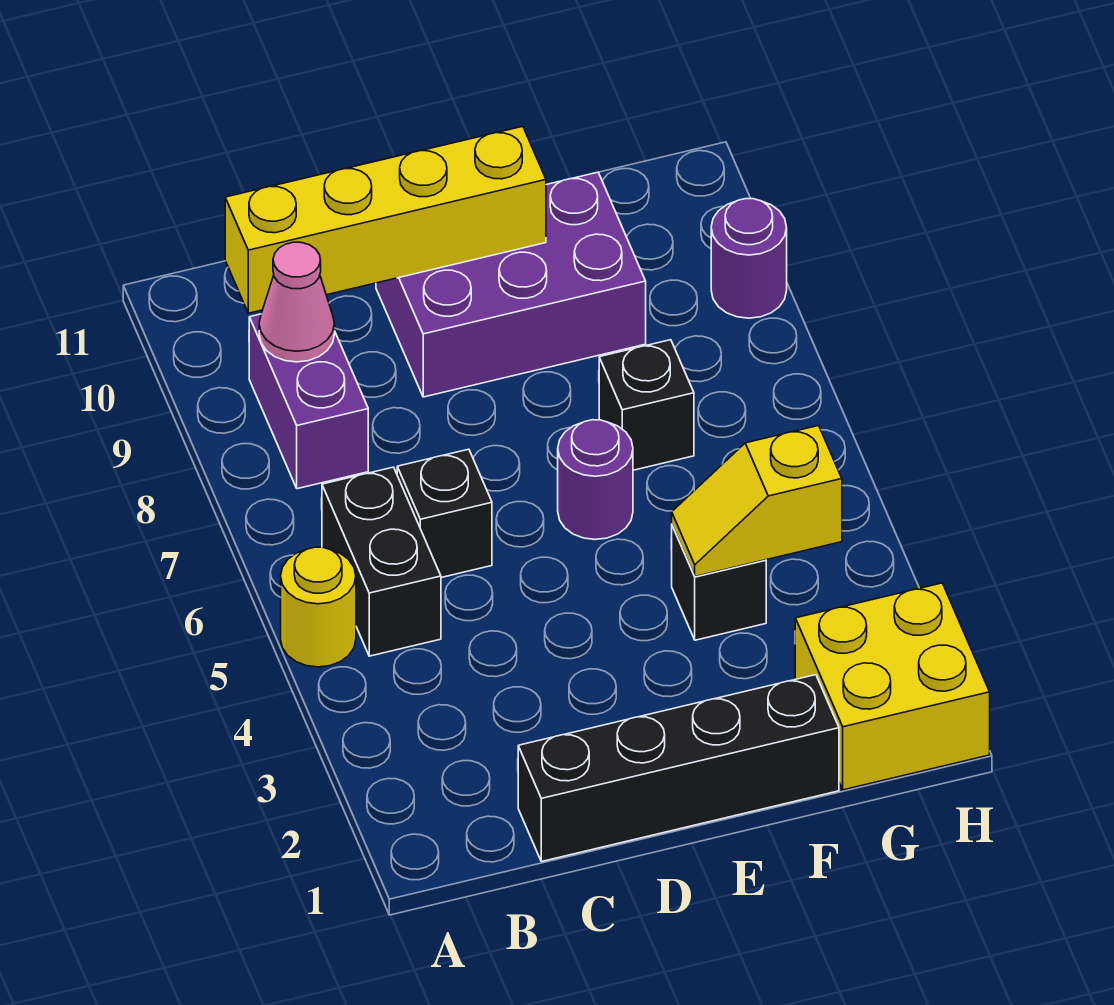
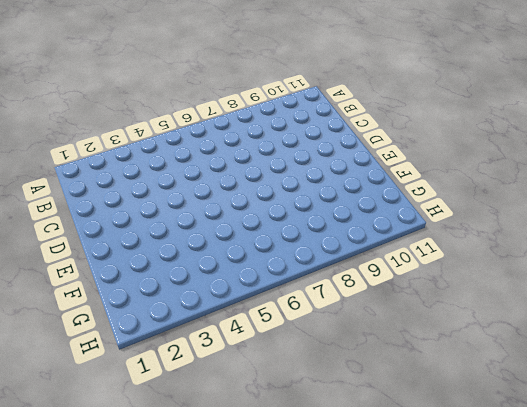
none -> yellow round brick A5 level 1
none -> black brick B5:B6 level 1
none -> purple brick B8:B9 level 1

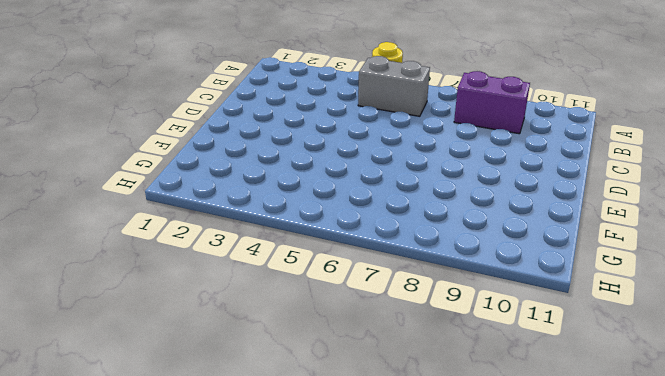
grey brick B5:B6 level 1 -> black brick B5:B6 level 1
none -> black brick C1:F1 level 1
none -> black brick C6 level 1
none -> purple brick D9:F10 level 1

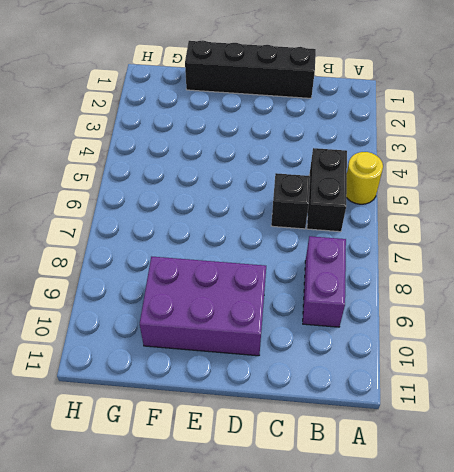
none -> purple round brick E6 level 1
none -> black brick F4 level 1
none -> black brick F7 level 1

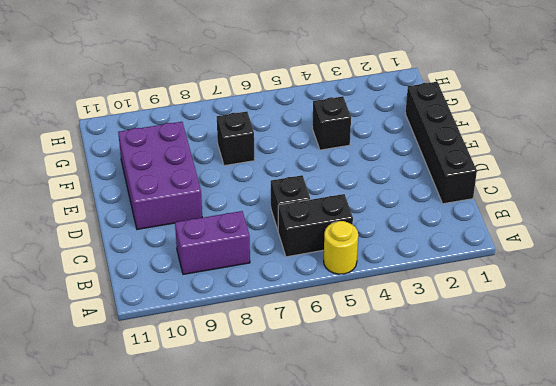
none -> purple round brick E6 level 1
none -> yellow brick G1:H2 level 1
none -> purple round brick H9 level 1

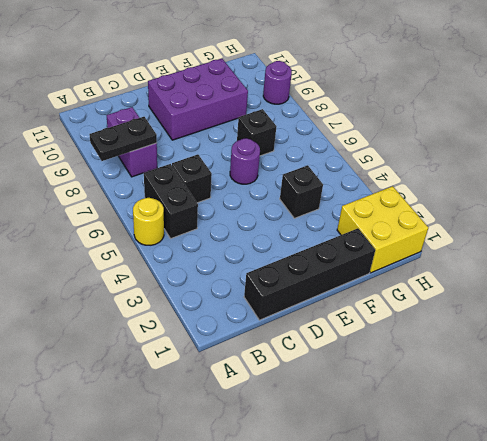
black plate A8:B8 level 2 -> none
none -> pink cone B9 level 2
none -> yellow brick B10:E10 level 2
none -> yellow slope F4:G4 level 2 top G

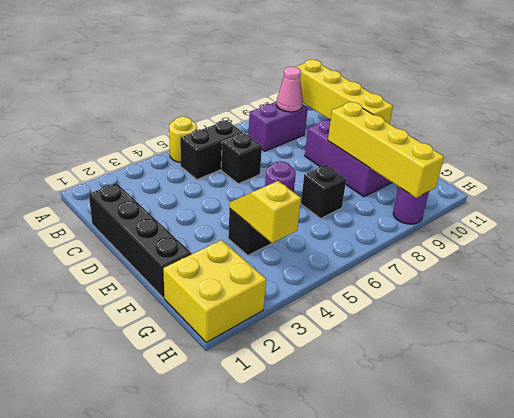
yellow brick E9:H9 level 2 -> none

